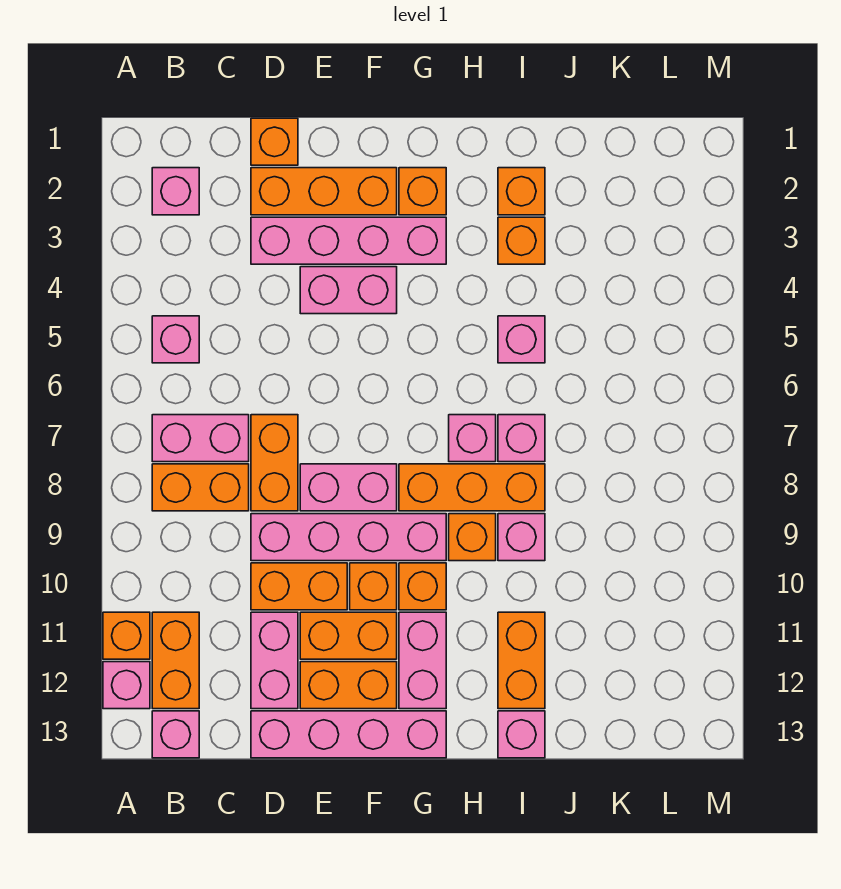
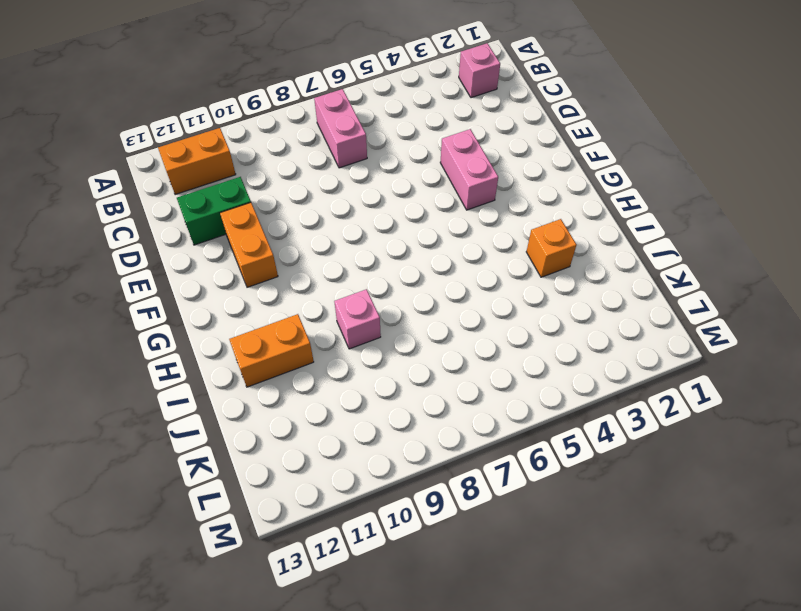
green brick D11:D12 level 1 -> pink brick D11:D12 level 1
none -> orange brick A11 level 1
none -> pink brick A12 level 1
none -> pink brick B5 level 1
none -> orange brick B8:C8 level 1

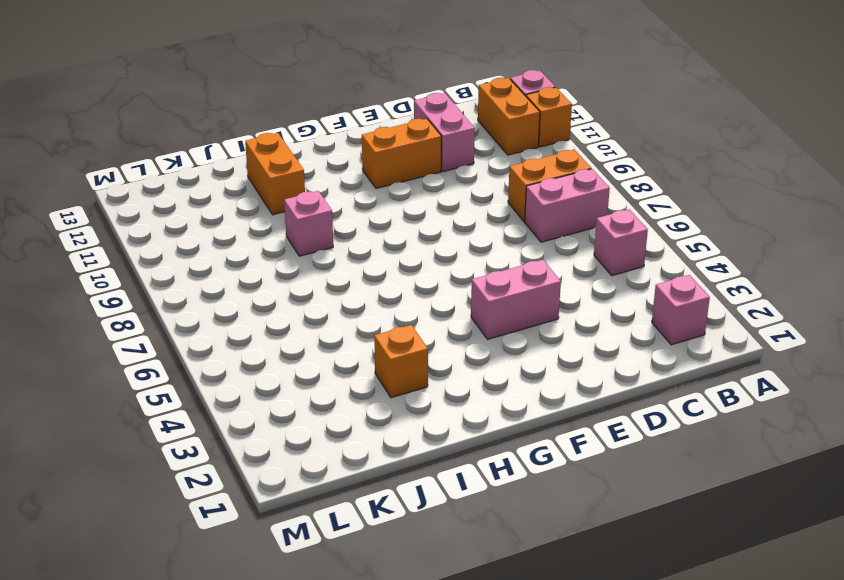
none -> pink brick B13 level 1
none -> orange brick D1 level 1
none -> orange brick D2:F2 level 1
none -> pink brick D3:G3 level 1

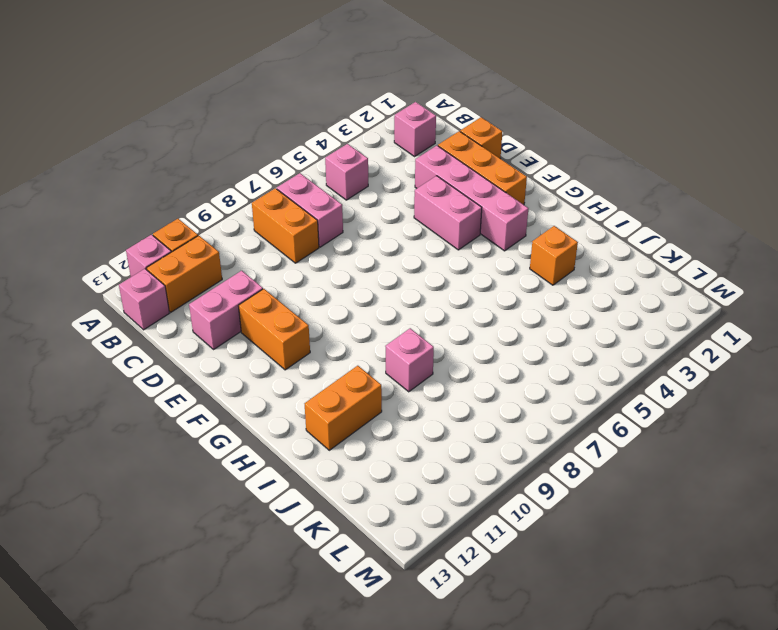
none -> orange brick D7:D8 level 1
none -> pink brick D9:G9 level 1
none -> orange brick D10:E10 level 1
none -> pink brick D13:G13 level 1

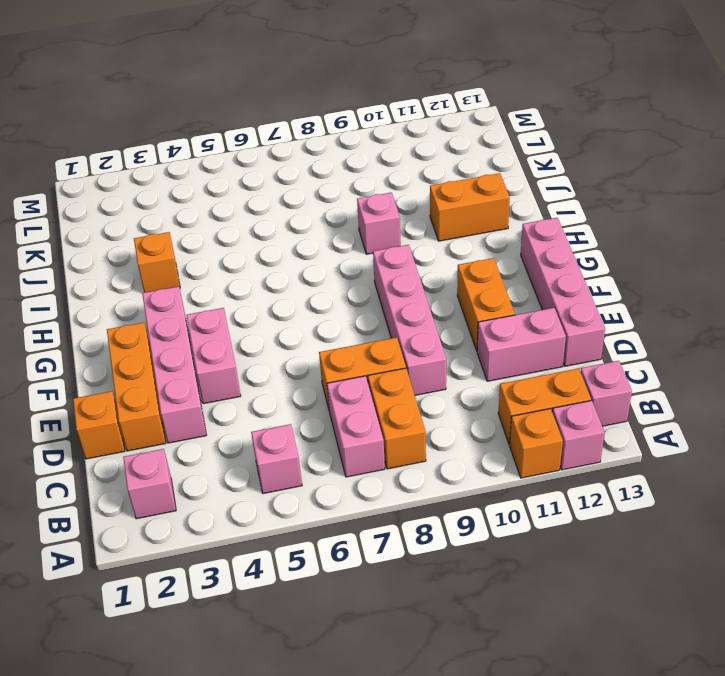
none -> orange brick D10:E10 level 1
none -> pink brick E8:F8 level 1
none -> orange brick E12:F12 level 1
none -> orange brick F10 level 1

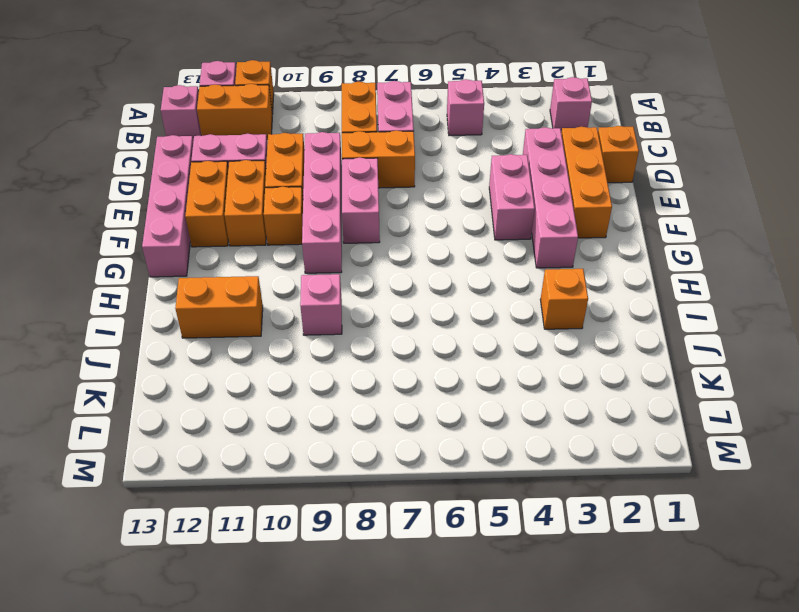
none -> orange brick G2 level 1
none -> orange brick G8:I8 level 1
none -> orange brick G10 level 1
none -> pink brick G11:G12 level 1

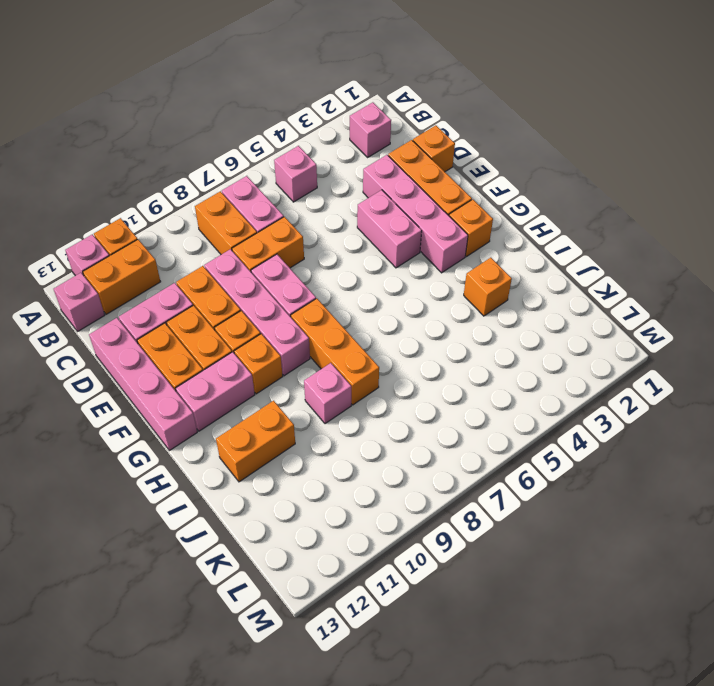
none -> pink brick H7 level 1
none -> orange brick H9 level 1
none -> orange brick I2 level 1
none -> pink brick I5 level 1

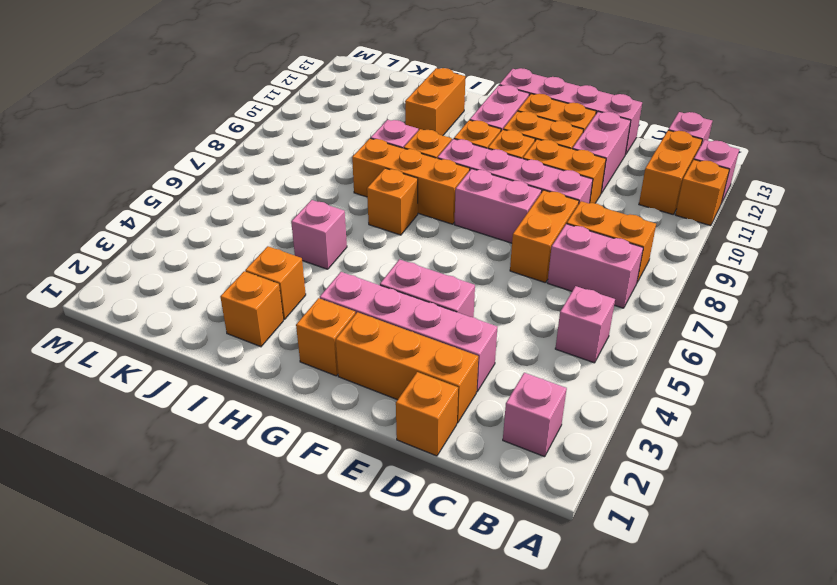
orange brick H7 level 1 -> pink brick H7 level 1
none -> pink brick I7 level 1
none -> pink brick I13 level 1

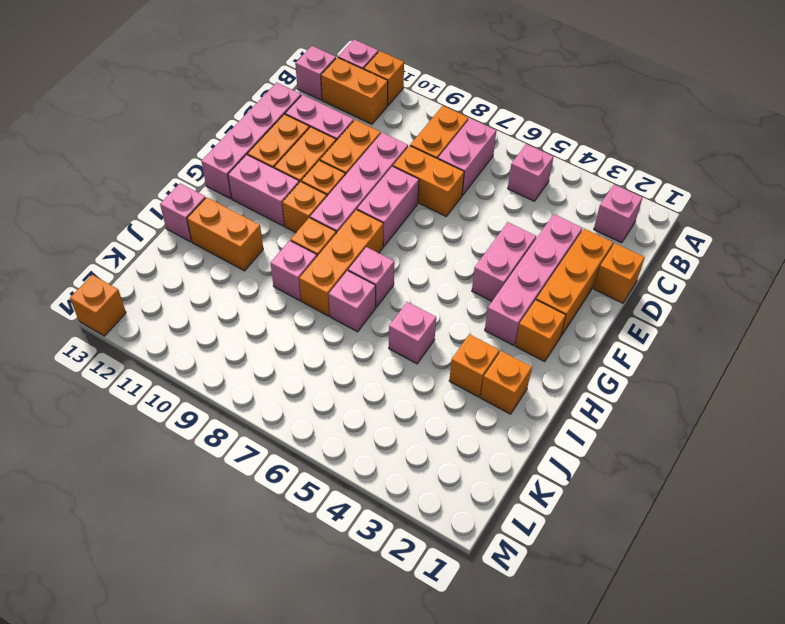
orange brick M13 level 1 -> none

